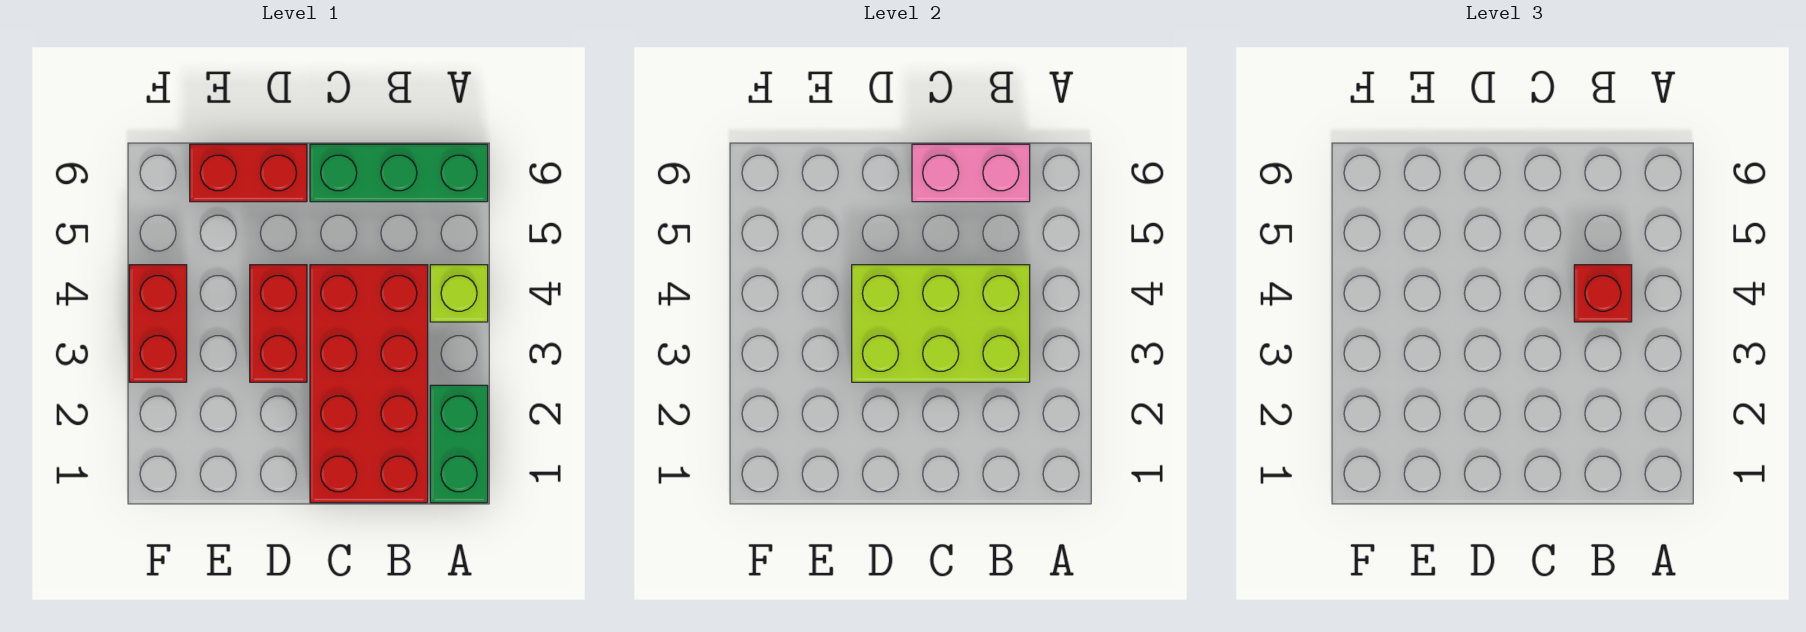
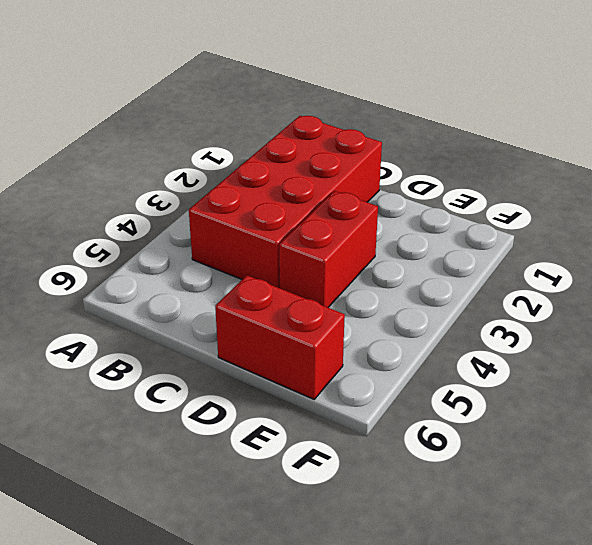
none -> green brick A1:A2 level 1
none -> lime brick A4 level 1

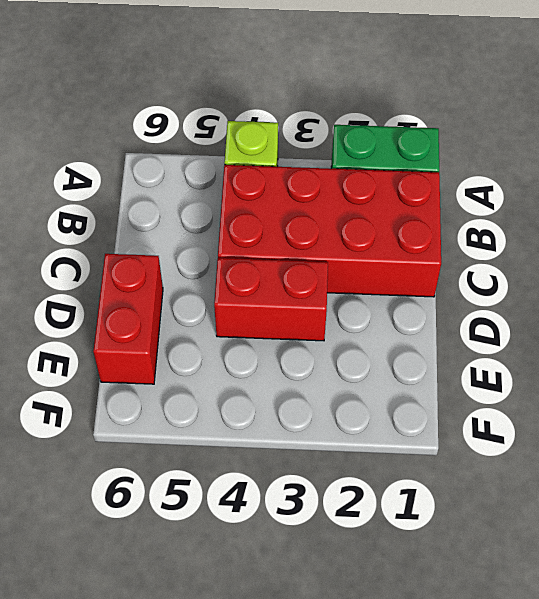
none -> green brick A6:C6 level 1
none -> red brick F3:F4 level 1

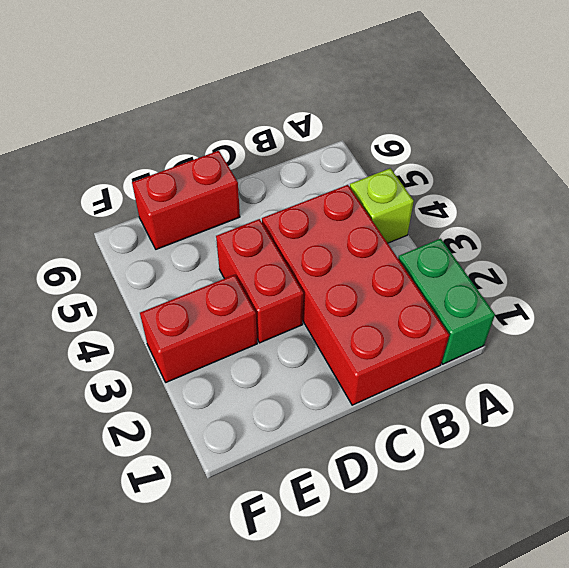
red brick E3:F3 level 1 -> red brick F3:F4 level 1
none -> green brick A6:C6 level 1
none -> lime brick B3:D4 level 2

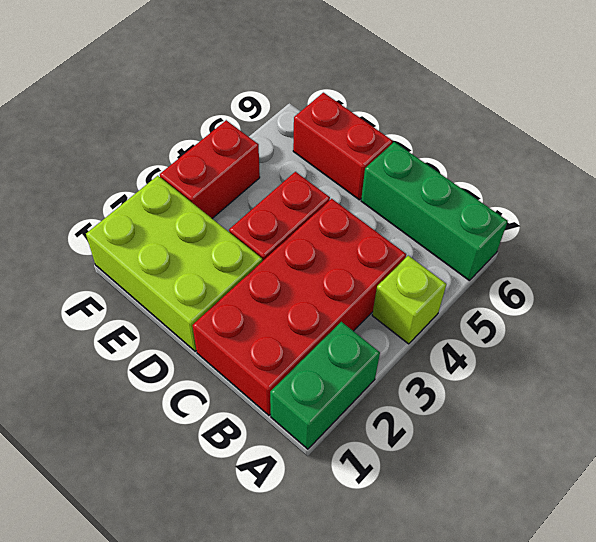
lime brick D1:F2 level 1 -> lime brick B3:D4 level 2
none -> pink brick B6:C6 level 2
none -> red brick B4 level 3

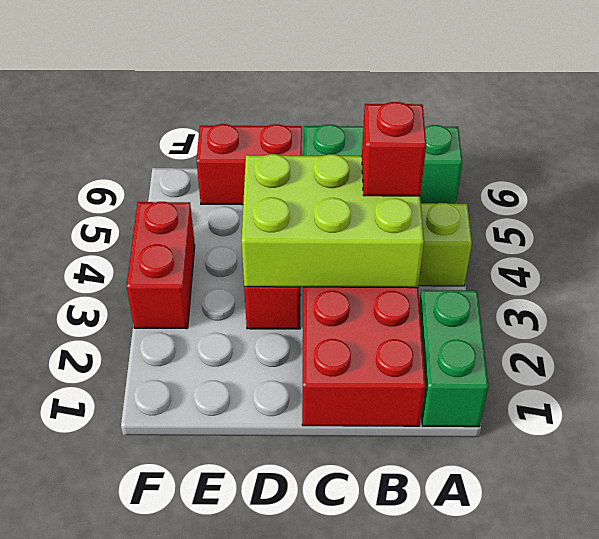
none -> pink brick B6:C6 level 2

